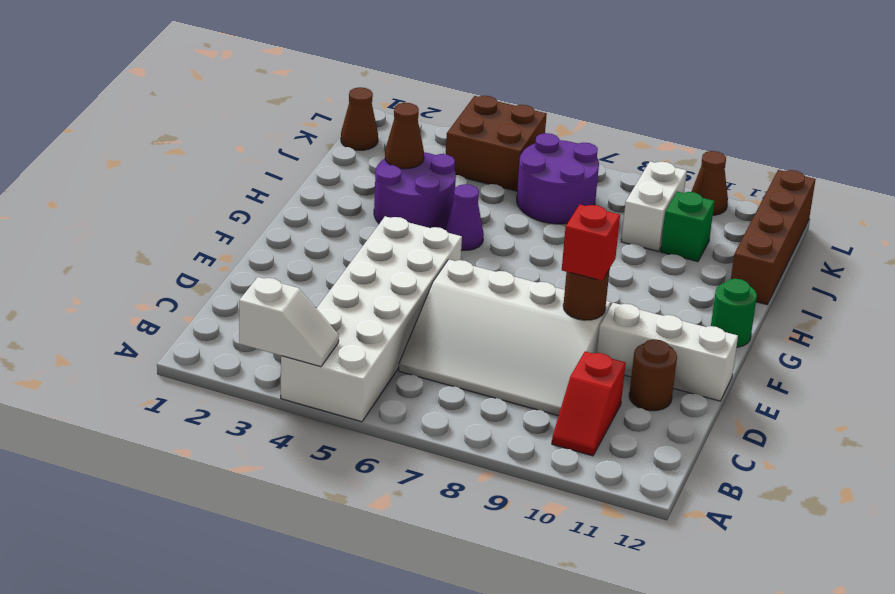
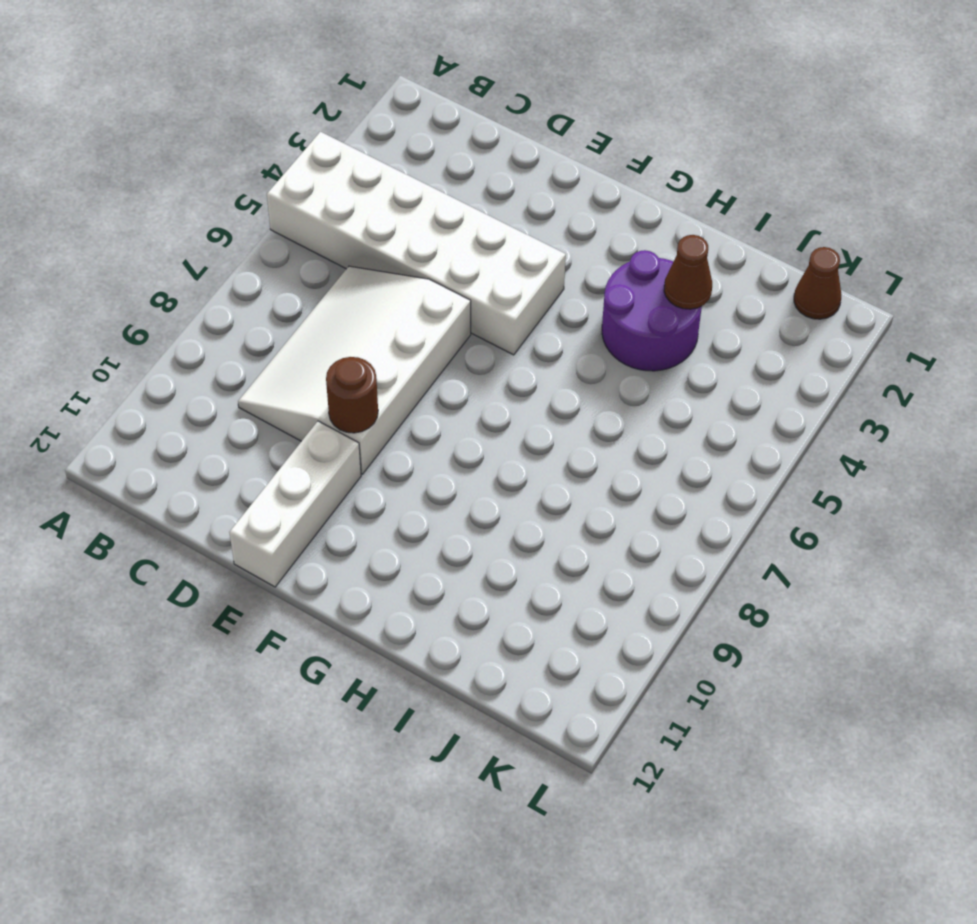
none -> red slope B10:C10 level 1 top C
none -> brown round brick D11 level 1
none -> green round brick G12 level 1

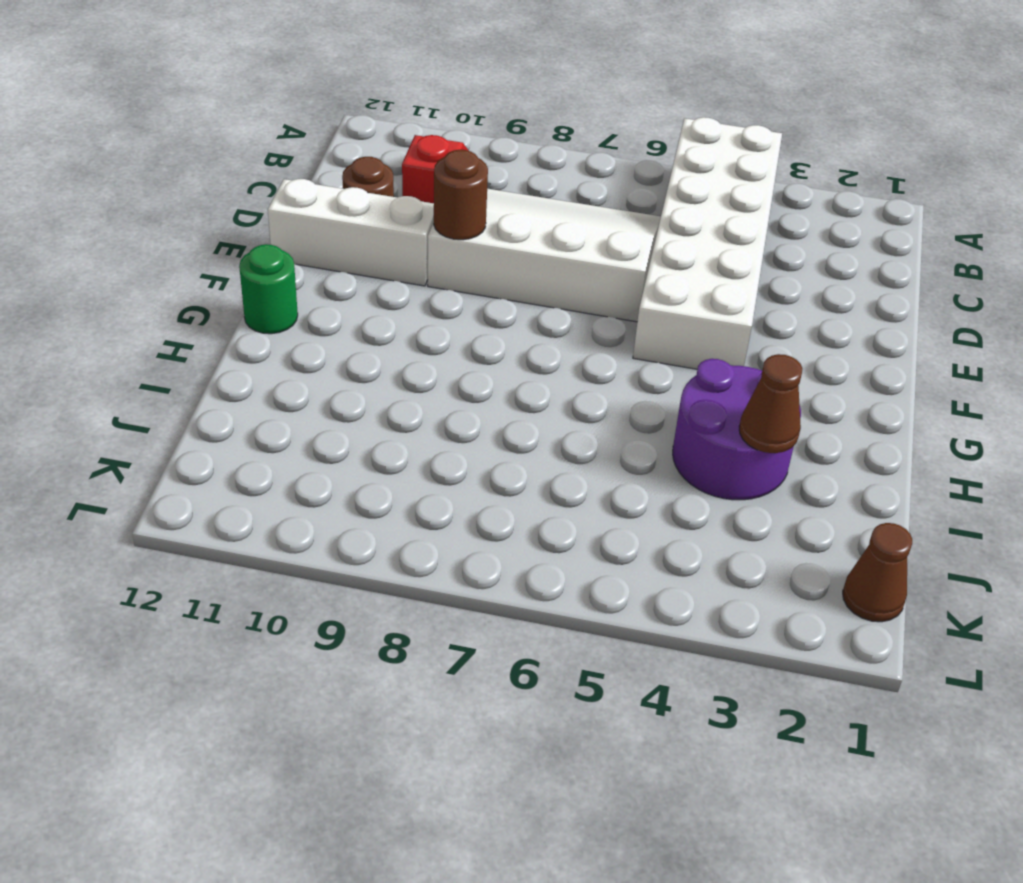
none -> purple cone H5 level 1
none -> brown brick I12:L12 level 1
none -> purple round brick J6:K7 level 1

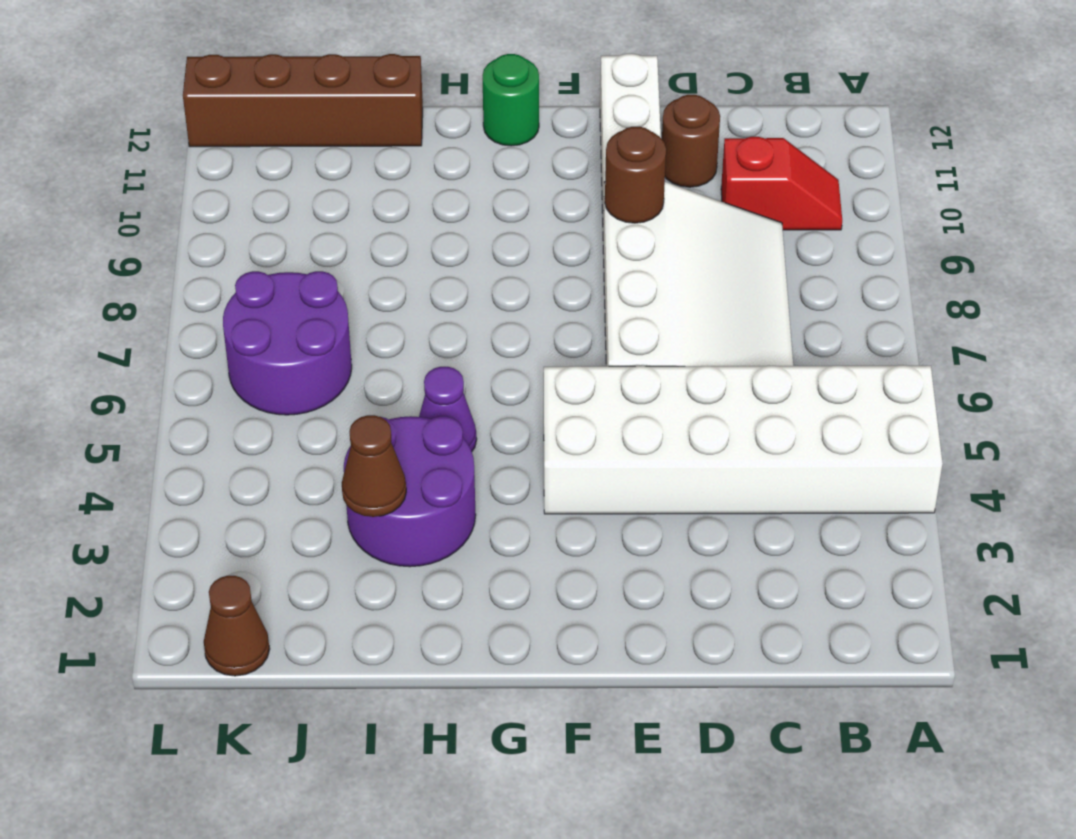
none -> white brick J9:K9 level 1
none -> green brick J10 level 1
none -> brown brick K4:L5 level 1

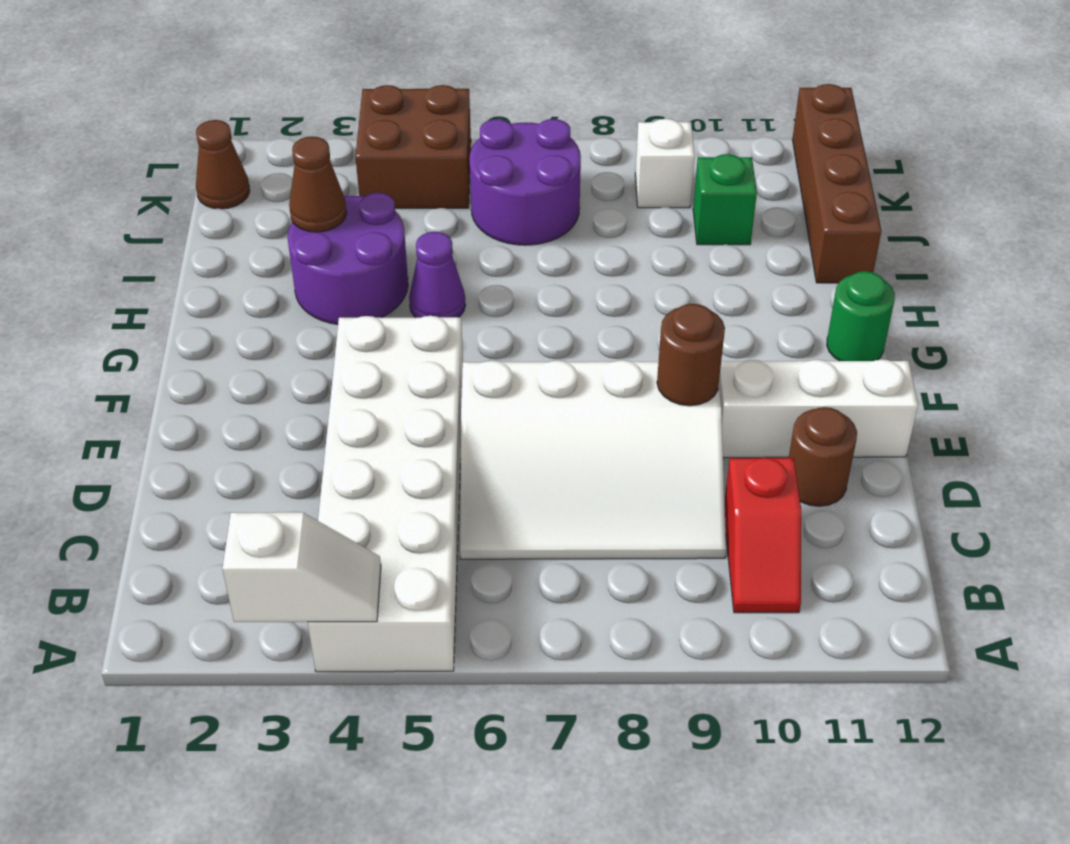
white brick K9 level 1 -> white brick J9:K9 level 1
none -> brown cone L10 level 1
none -> red brick E9 level 3

